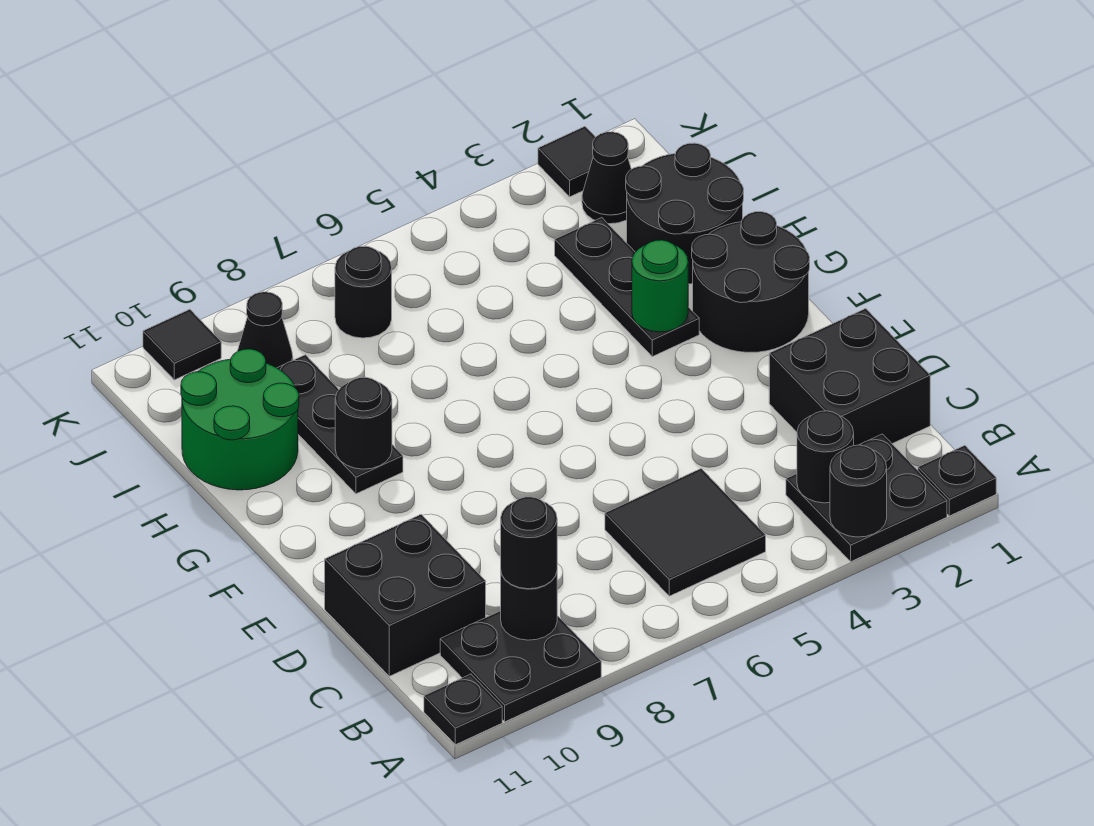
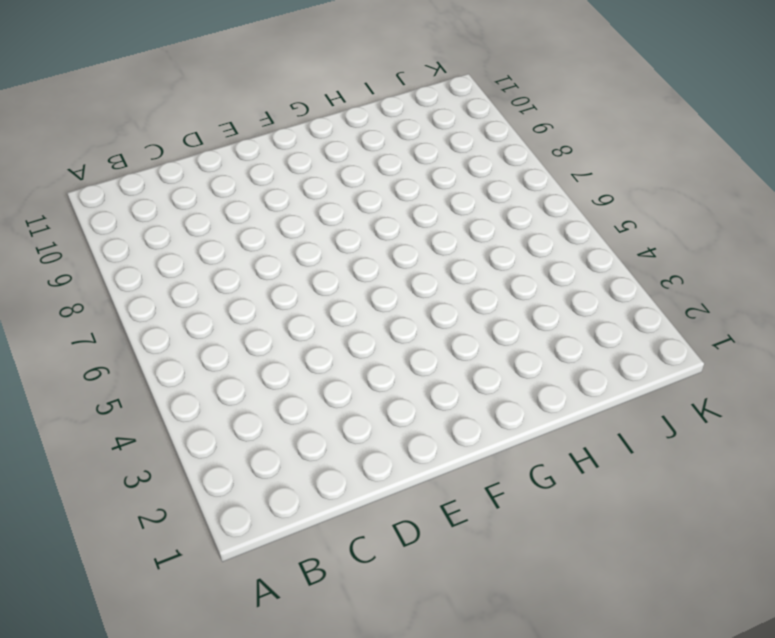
none -> black plate A1 level 1
none -> black plate A2:B3 level 1
none -> black plate A9:B10 level 1

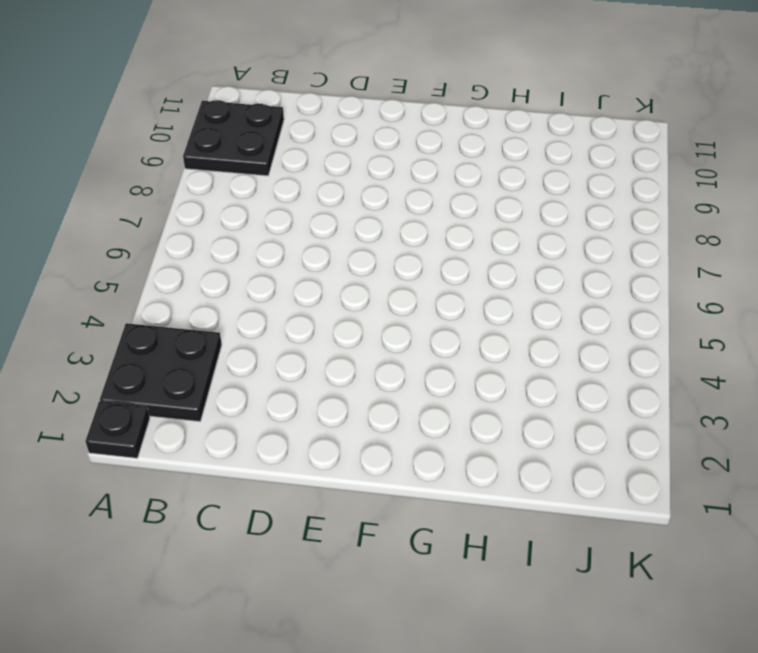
none -> black plate A11 level 1
none -> black tile B5:C6 level 1
none -> black brick C1:D2 level 1

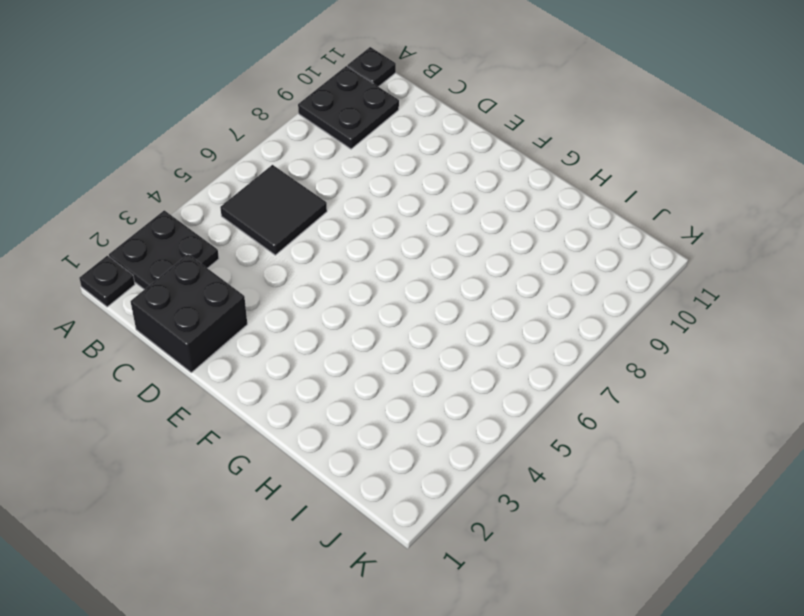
none -> black brick C10:D11 level 1
none -> black round brick F1:G2 level 1
none -> black plate G3:I3 level 1

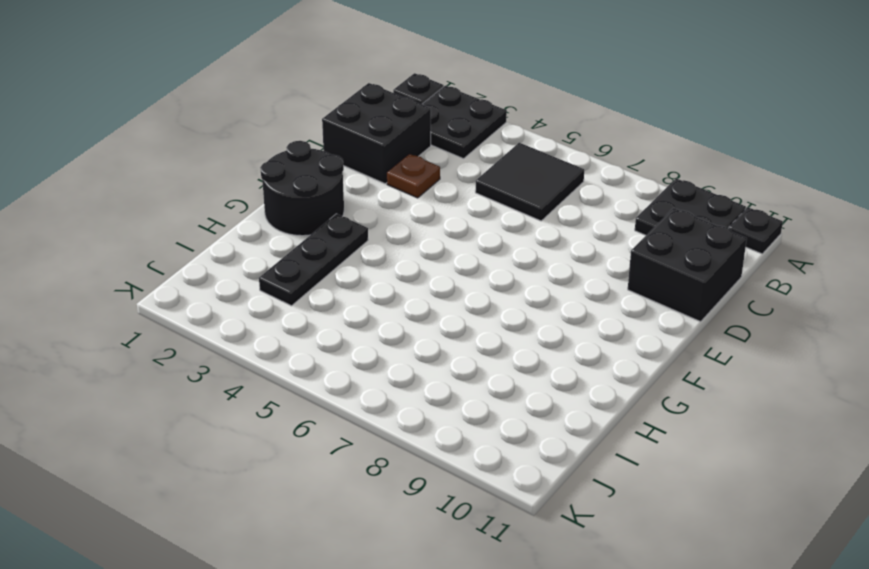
brown plate D3 level 1 -> none
none -> black plate G9:I9 level 1
none -> black round brick H1:I2 level 1
none -> green round brick H10:I11 level 1

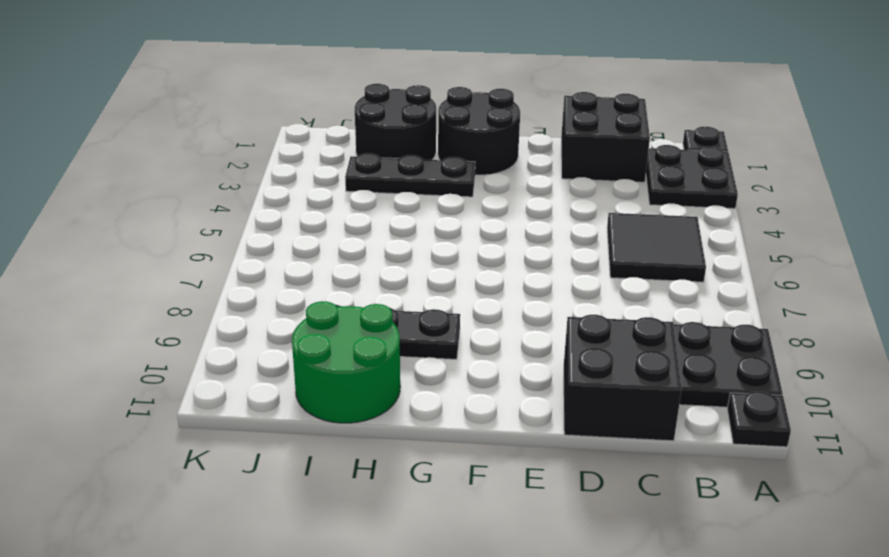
none -> black cone J2 level 1
none -> black round brick J7 level 1
none -> black cone J9 level 1

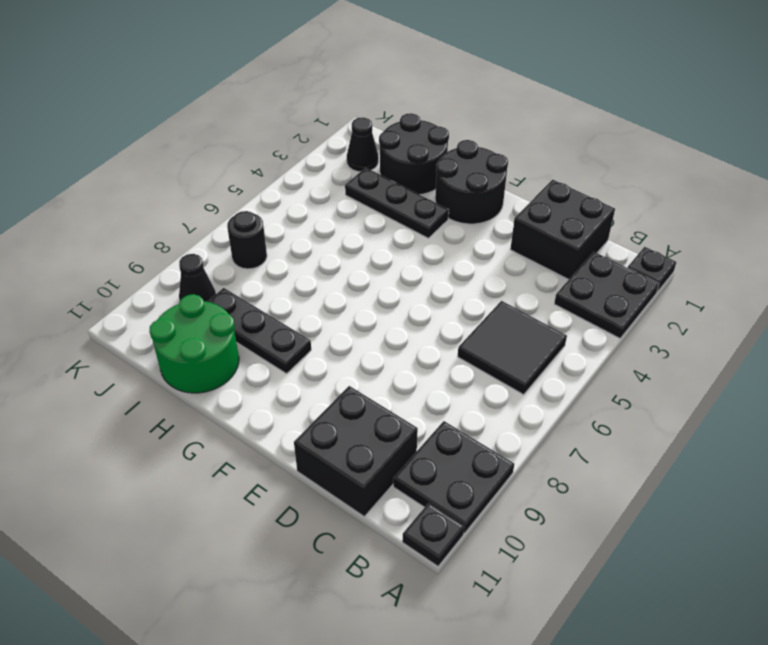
none -> black tile K2 level 1
none -> black tile K10 level 1
none -> black round brick A3 level 2

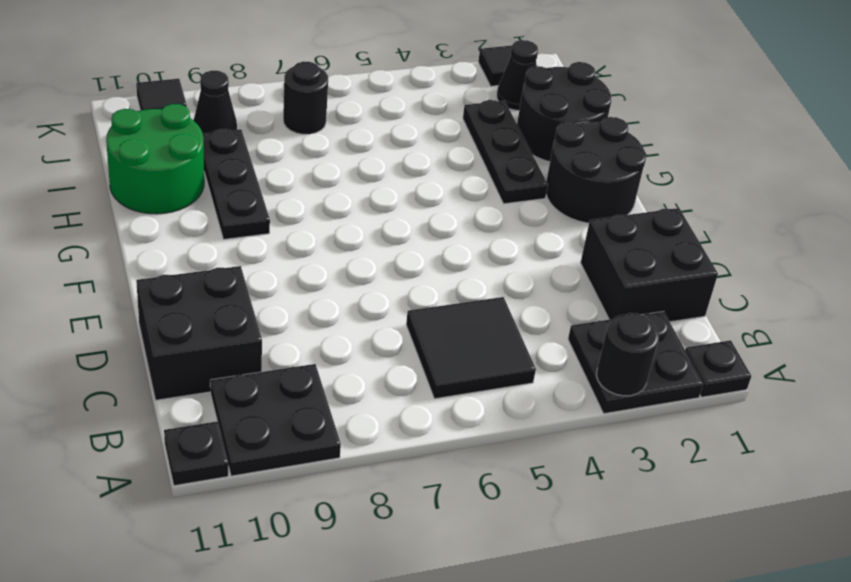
none -> black round brick B3 level 2
none -> black round brick B9 level 2
none -> green round brick G3 level 2

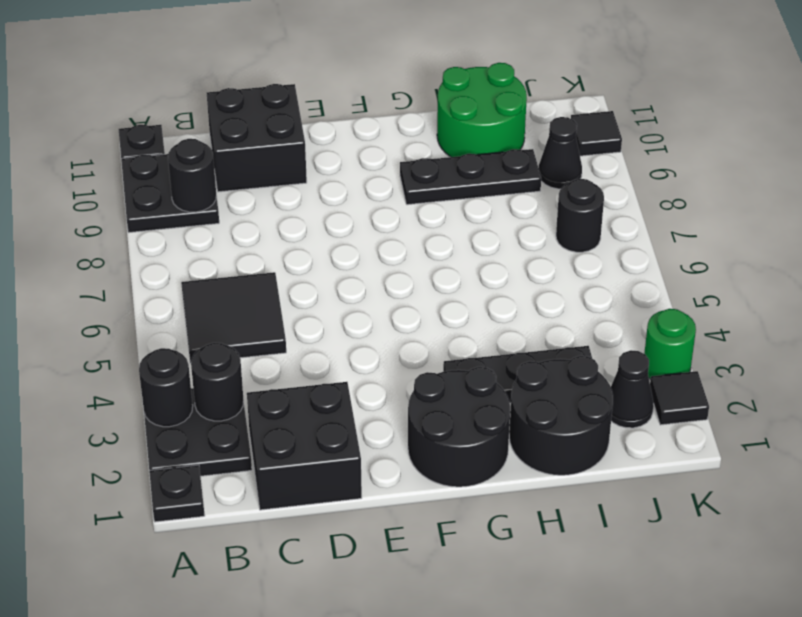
green round brick K3 level 1 -> green round brick G3 level 2
none -> black round brick G9 level 2
none -> black round brick B9 level 3

